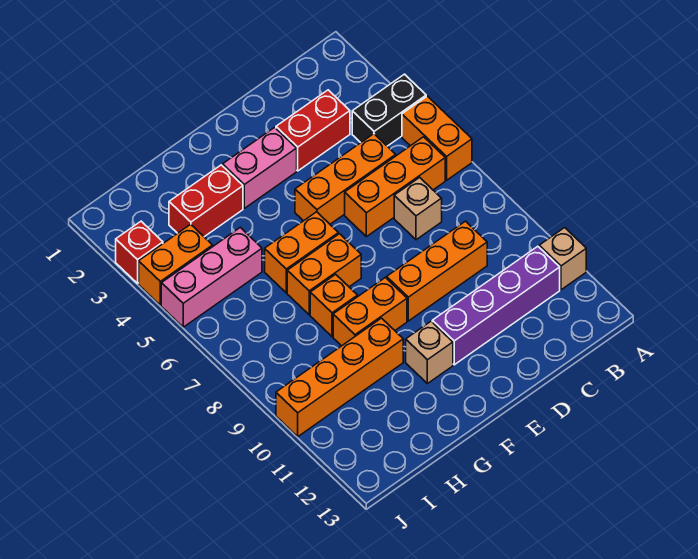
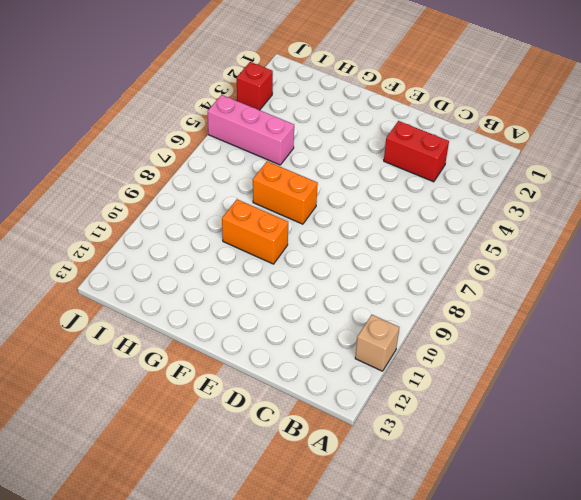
none -> black brick A4:B4 level 1
none -> orange brick A5:A6 level 1
none -> orange brick B6:D6 level 1

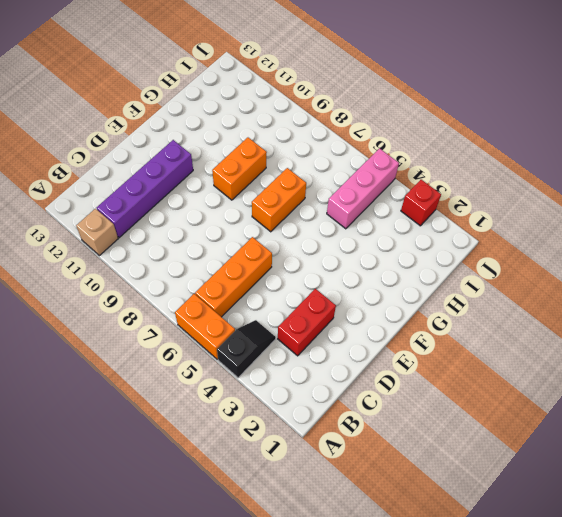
black slope A4:B4 level 1 top A -> black brick A4:B4 level 1
none -> orange brick C5:E5 level 1
none -> tan brick C7 level 1
none -> orange brick C9:E9 level 1

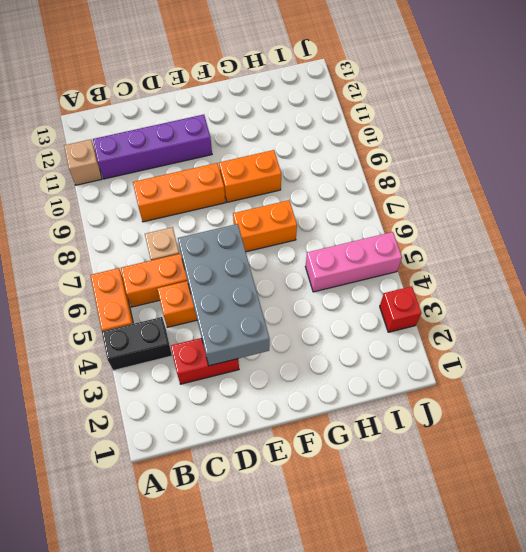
grey brick D3:E6 level 2 -> none
none -> pink brick E3:F3 level 1
none -> orange brick F6:G6 level 1
none -> tan brick F11 level 1

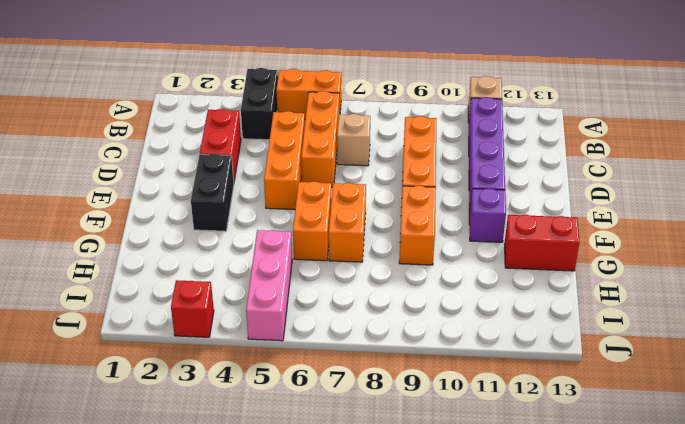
black brick E3:F3 level 1 -> pink brick E3:F3 level 1
purple brick F11 level 1 -> tan brick F11 level 1
red brick G12:G13 level 1 -> red brick G3:H3 level 1
none -> orange brick G8 level 1
none -> orange brick G10:J10 level 1
none -> orange brick I4:J4 level 1

